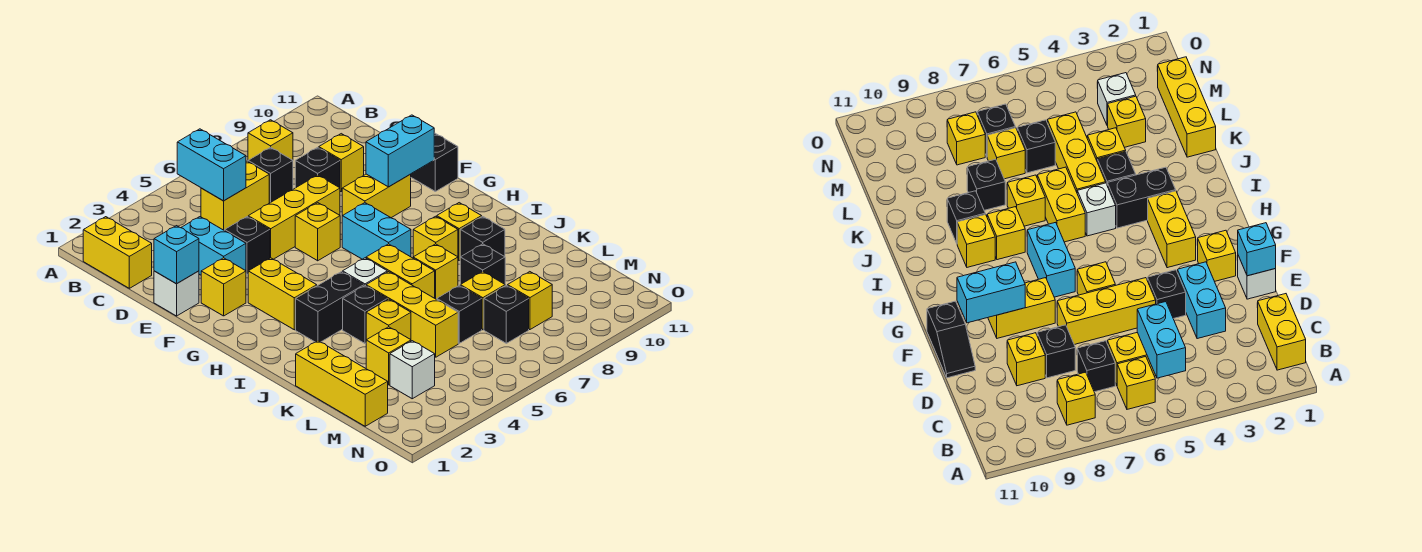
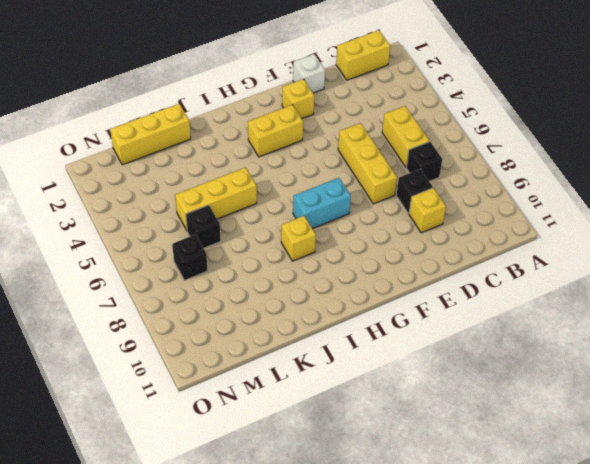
none -> yellow brick B6 level 1
none -> yellow brick B8 level 1
none -> cyan brick D3:E3 level 1
none -> black brick E4 level 1

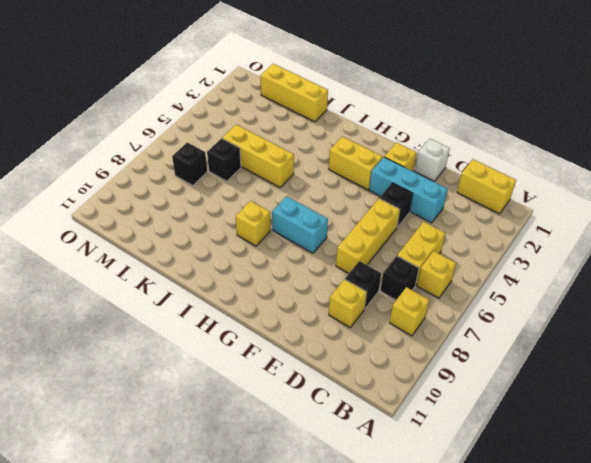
cyan brick D3:F3 level 1 -> cyan brick D3:E3 level 1
none -> black slope E11:F11 level 1 top F
none -> yellow brick F6 level 1
none -> yellow brick F8:F9 level 1
none -> black brick I3:I4 level 1

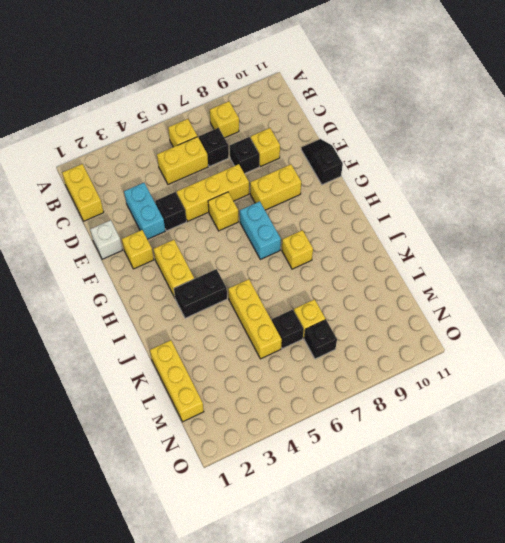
none -> white brick I5 level 1
none -> yellow brick I6:J6 level 1
none -> yellow brick I9 level 1
none -> black brick J4 level 1

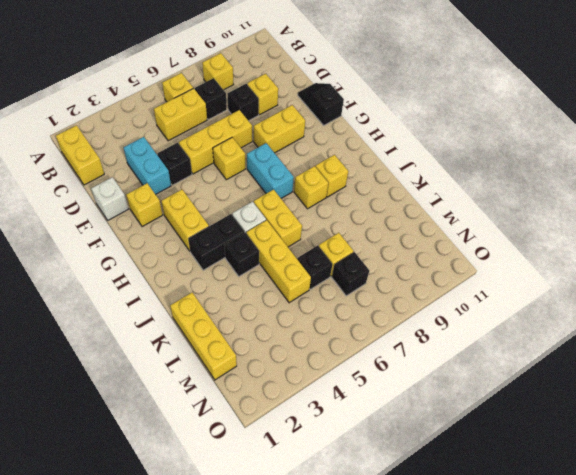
none -> yellow brick J7 level 1
none -> black brick J9 level 1
none -> yellow brick K4 level 1
none -> black brick K8 level 1

